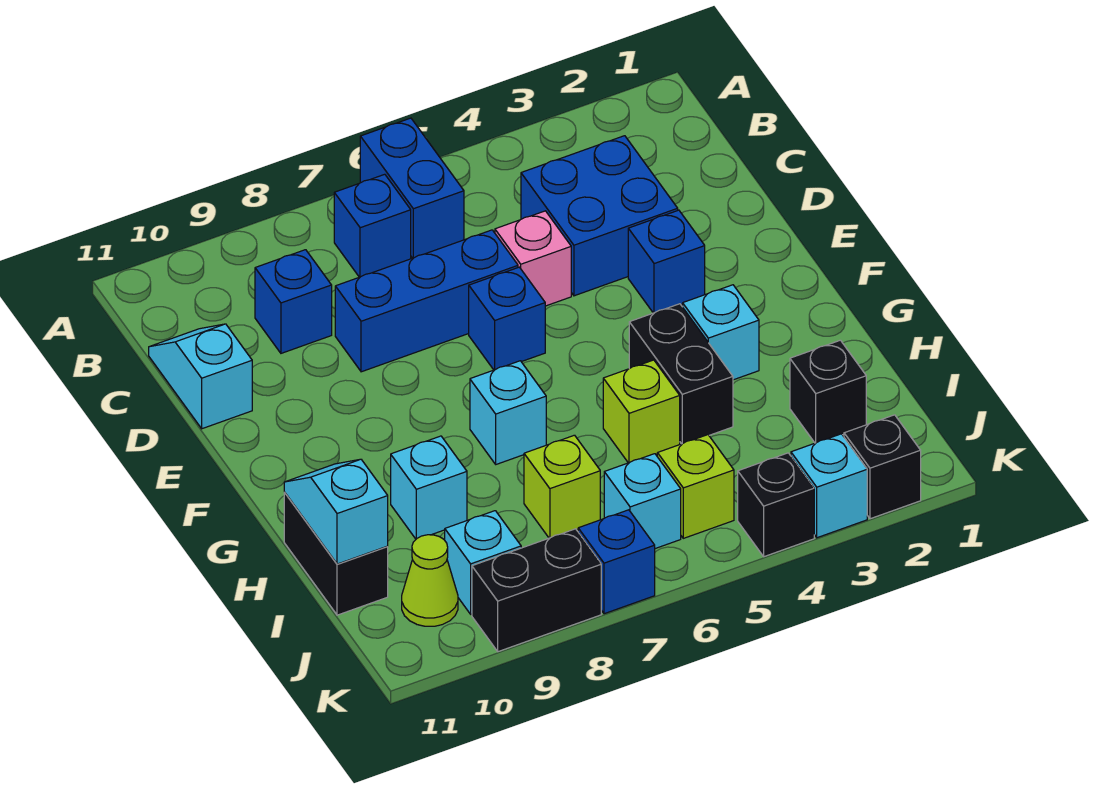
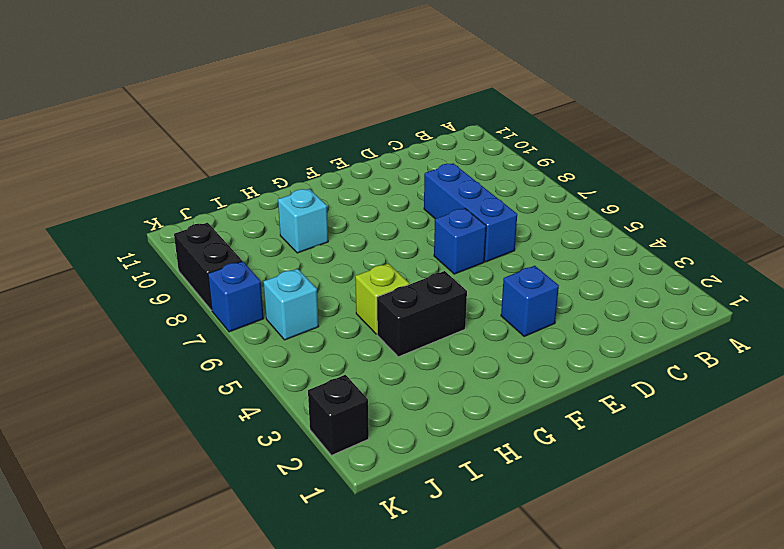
none -> blue brick A6:B6 level 1
none -> blue brick B7 level 1
none -> blue brick C3:D4 level 1

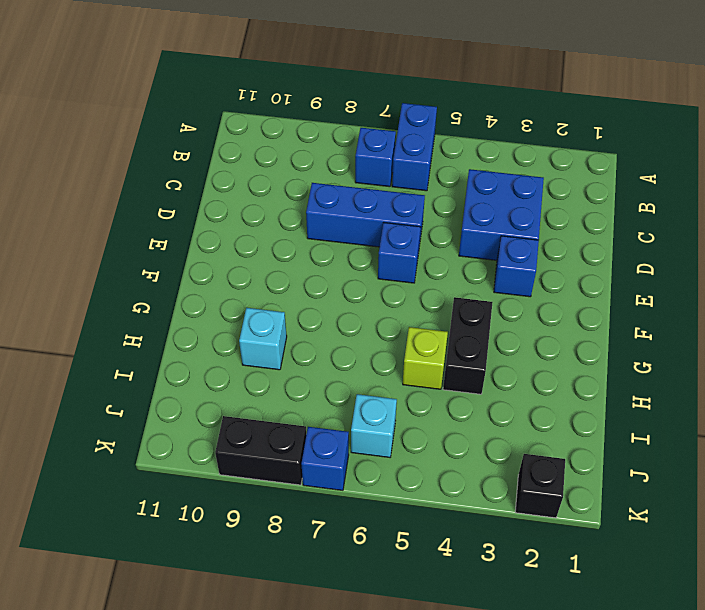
none -> blue brick C9 level 1
none -> cyan slope C11:D11 level 1 top D
none -> pink brick D5 level 1

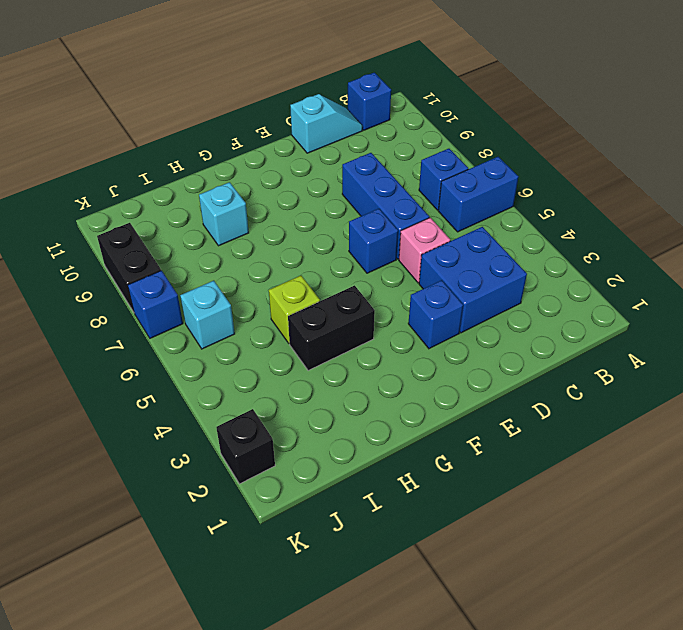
blue brick B11 level 1 -> blue brick C9 level 1
none -> cyan brick G3 level 1
none -> cyan brick G7 level 1
none -> black brick H11:I11 level 1

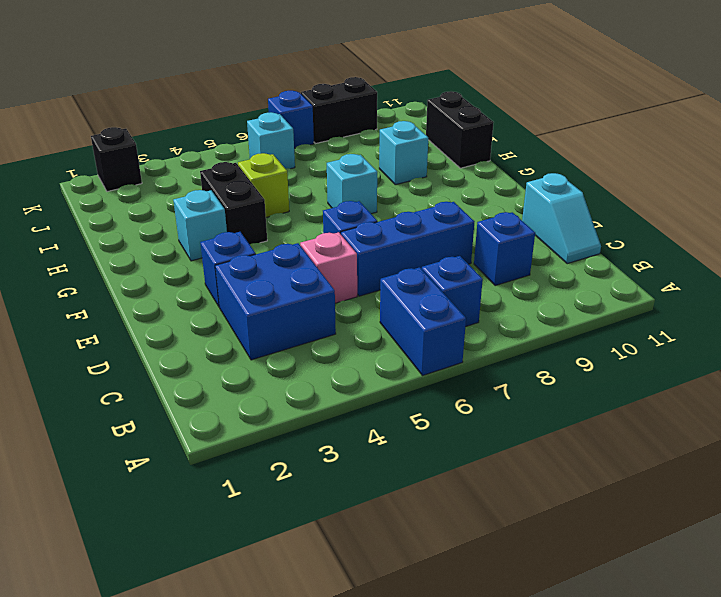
none -> black brick I2 level 1
none -> lime brick I7 level 1
none -> lime brick J5 level 1

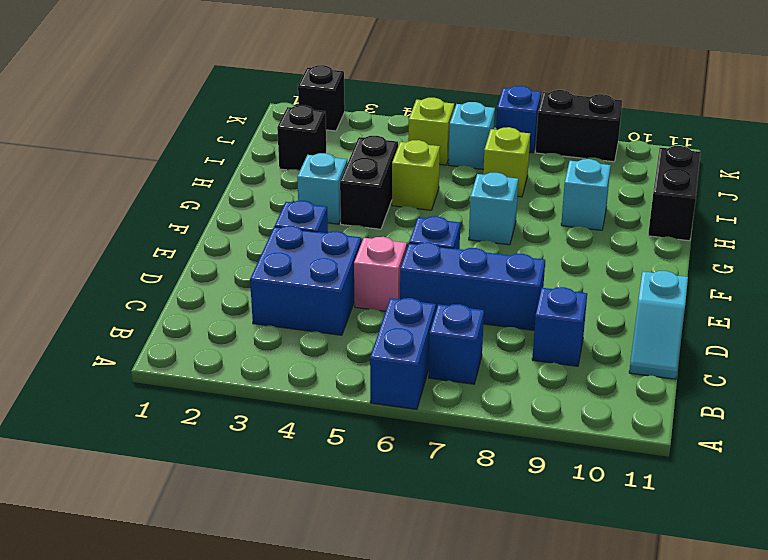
none -> cyan brick J9 level 1
none -> lime cone J10 level 1
none -> cyan brick K3 level 1

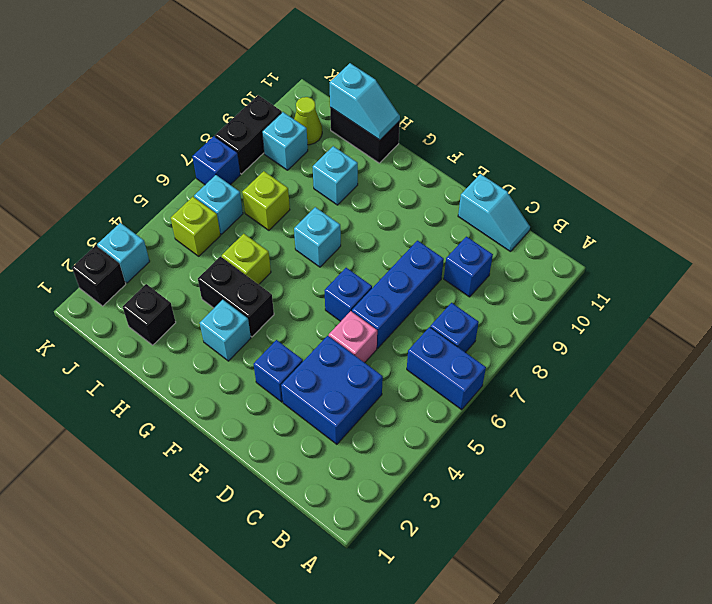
none -> black brick K4 level 1

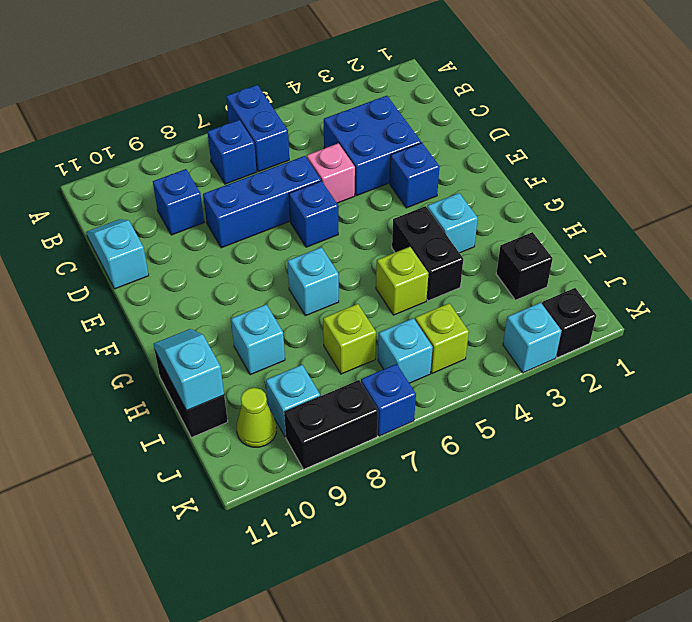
none -> black brick K4 level 1

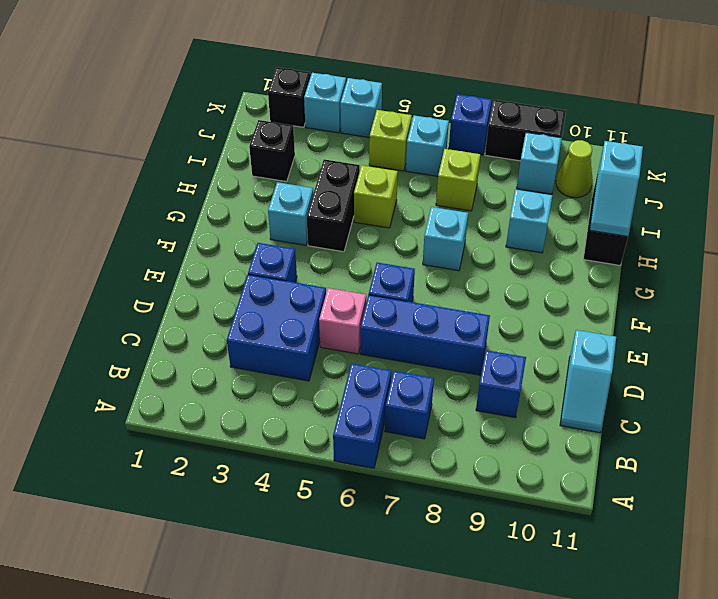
cyan brick K4 level 1 -> black brick K4 level 1

